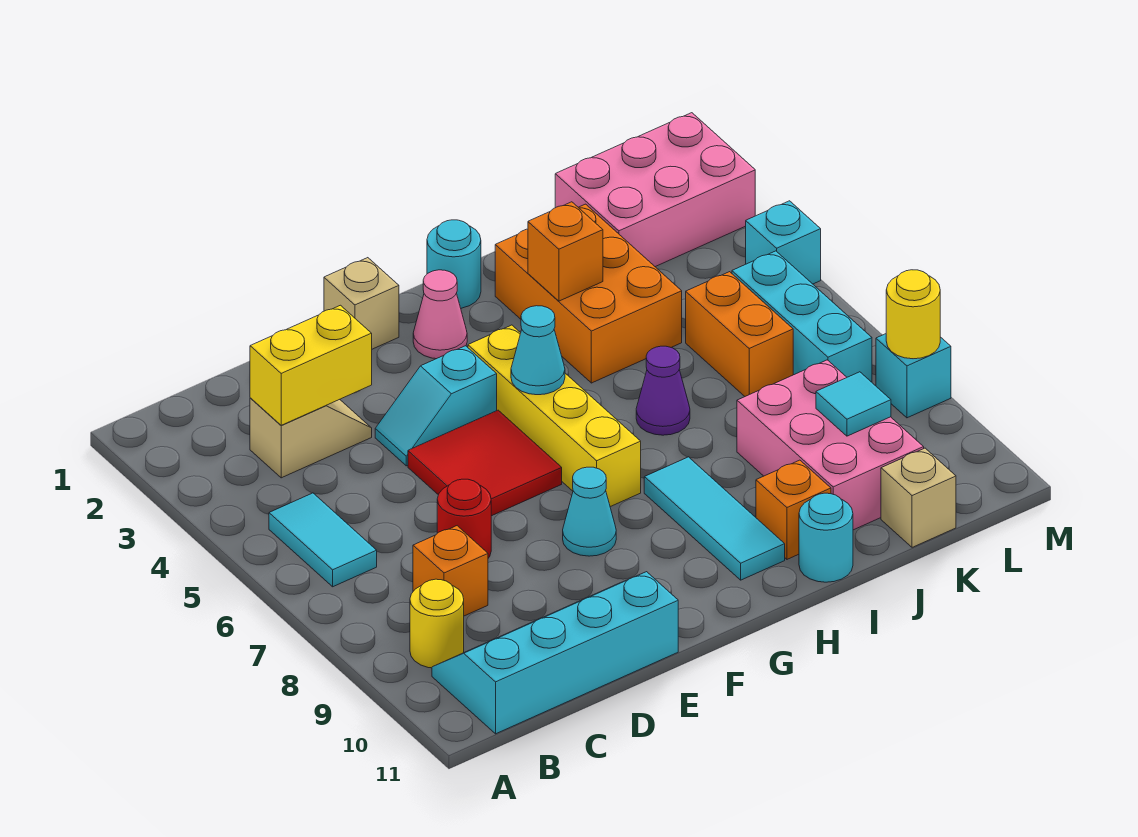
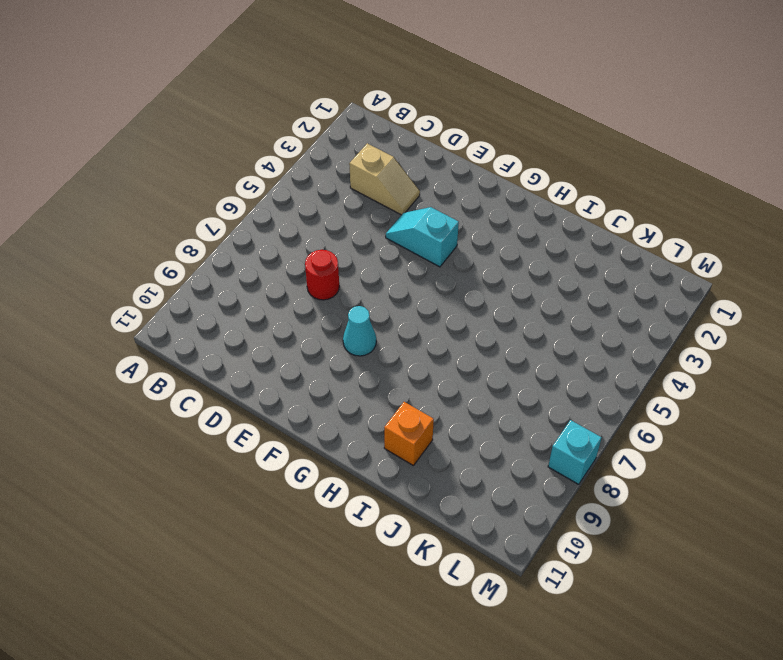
none -> cyan tile B5:B6 level 1
none -> yellow round brick B9 level 1
none -> cyan slope B10:E11 level 1 top 11
none -> orange brick C8 level 1

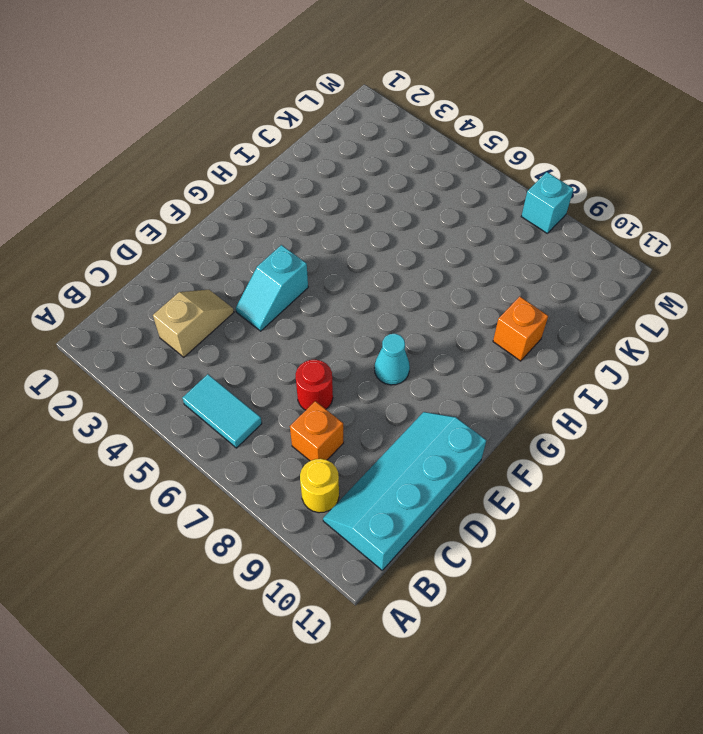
none -> red tile E5:F6 level 1
none -> tan brick F1 level 1
none -> pink cone G2 level 1
none -> yellow brick G4:G7 level 1

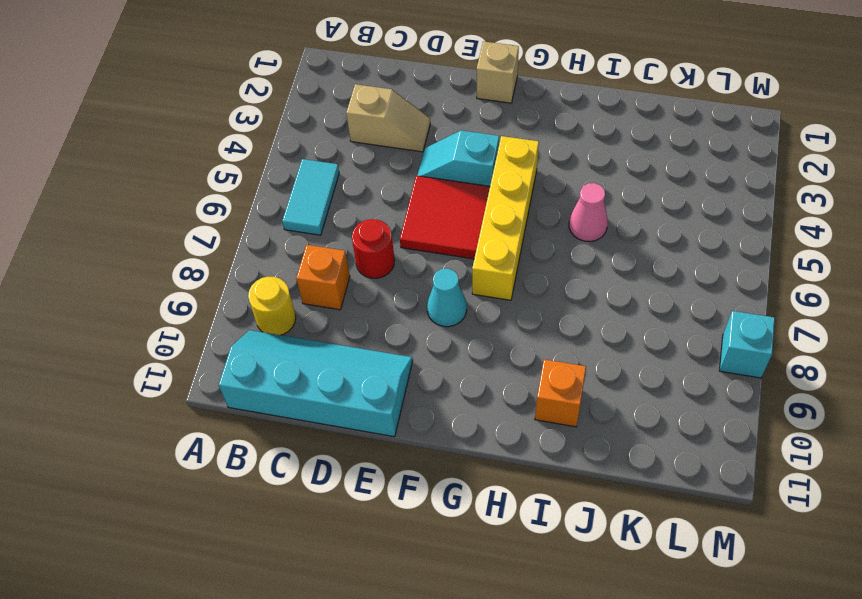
pink cone I5 level 1 -> pink cone G2 level 1
none -> cyan round brick H1 level 1
none -> cyan tile H8:H10 level 1
none -> orange brick I2:J4 level 1
none -> purple cone I6 level 1

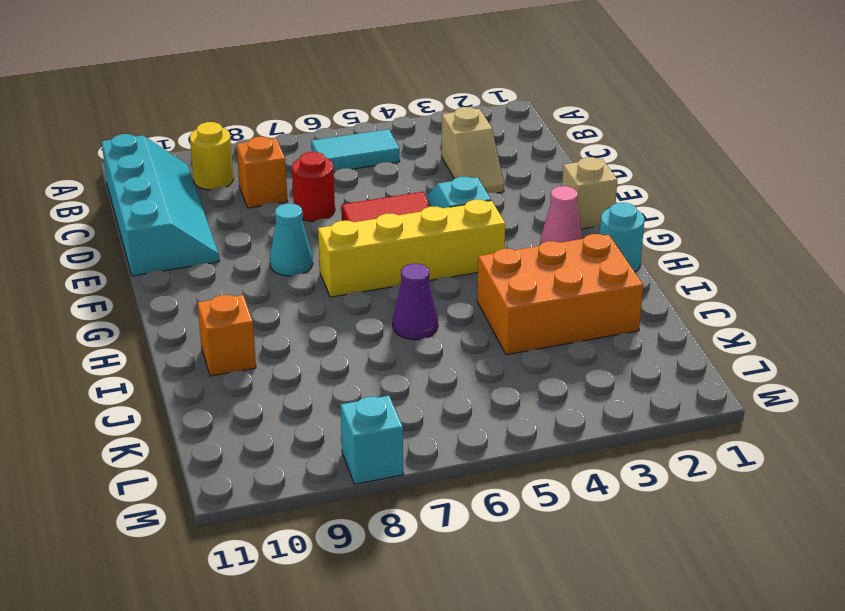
none -> cyan tile H8:H10 level 1
none -> cyan round brick I11 level 1
none -> pink brick J8:K10 level 1
none -> pink brick K1:M2 level 1

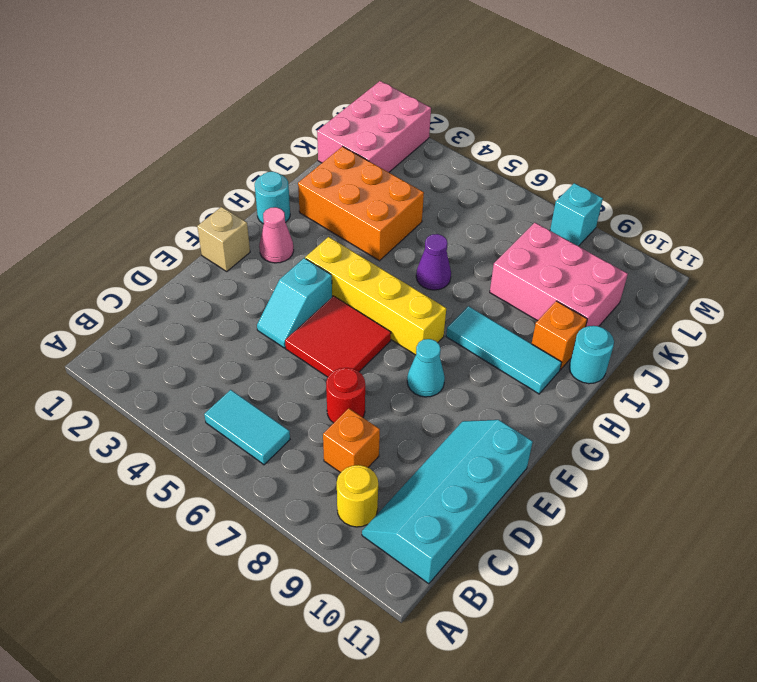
none -> tan slope C3:D3 level 1 top C
none -> orange brick K5:K6 level 1
none -> tan brick K11 level 1
none -> cyan brick L5:L7 level 1

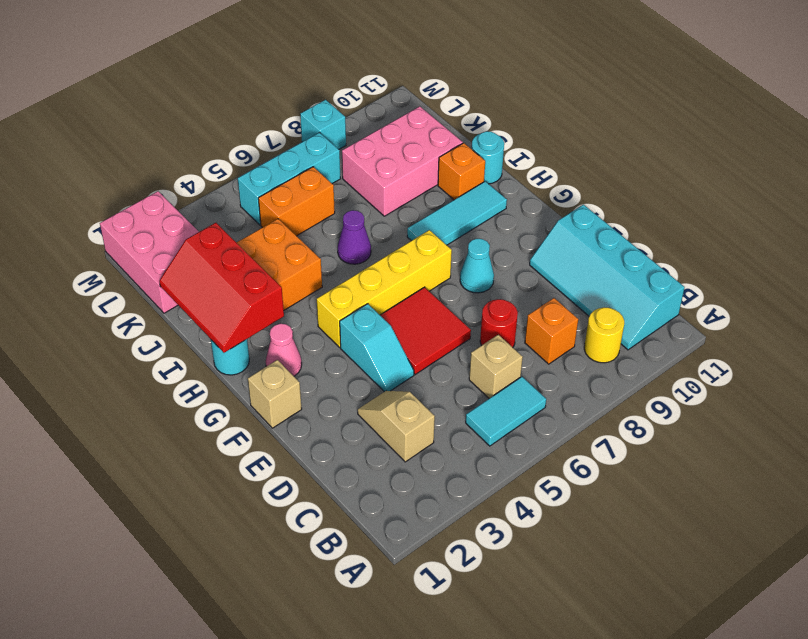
tan brick C6 level 1 -> tan brick K11 level 1
red slope H1:J2 level 2 top 2 -> none
none -> cyan brick M4 level 1
none -> yellow brick C3:D3 level 2
none -> cyan cone G5 level 2
none -> orange brick I3 level 2

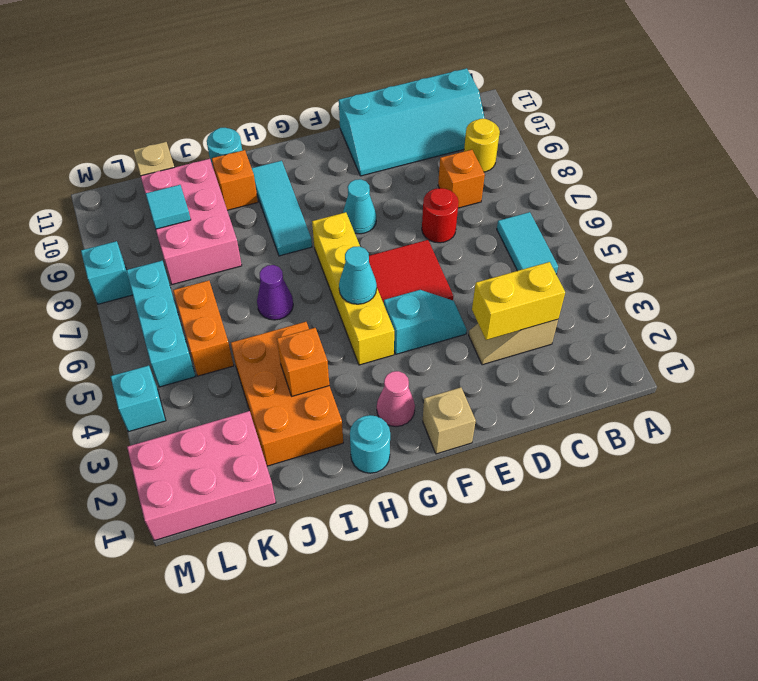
none -> yellow round brick M8 level 2

